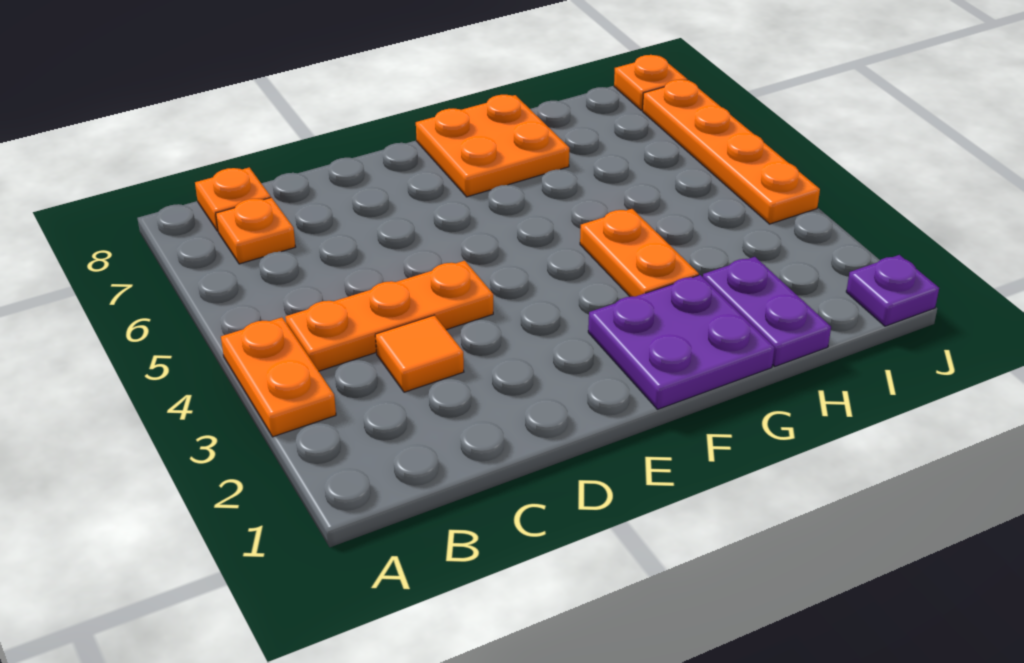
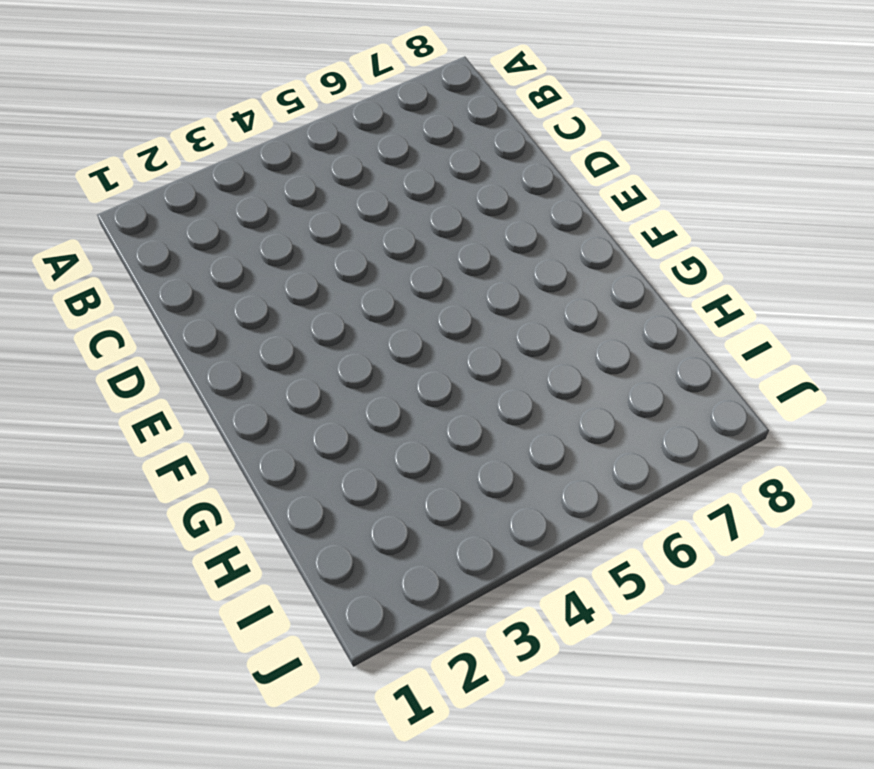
none -> orange plate A3:A4 level 1
none -> orange plate B4:D4 level 1
none -> orange plate B7 level 1

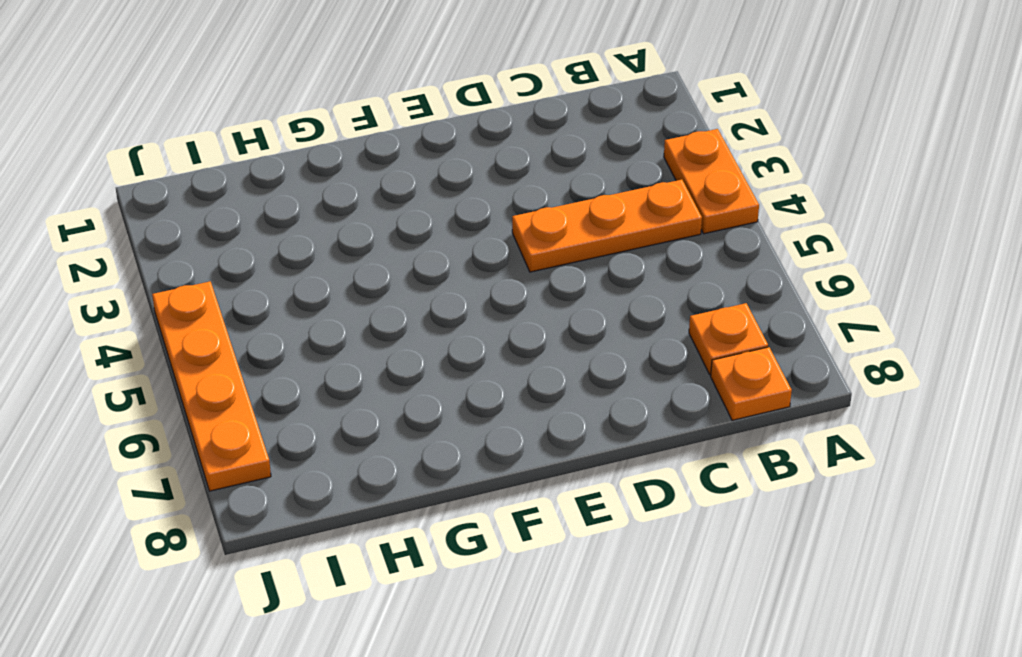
none -> orange tile C3 level 1
none -> purple plate F1:G2 level 1
none -> orange plate F7:G8 level 1

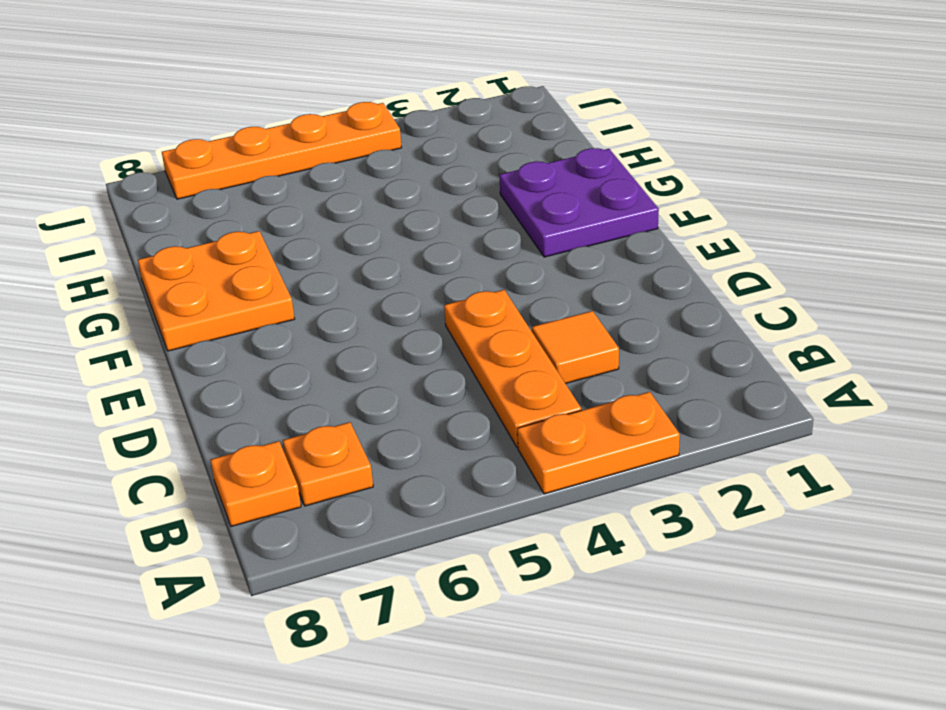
none -> orange plate G3:G4 level 1
none -> purple plate H1:H2 level 1
none -> purple plate J1 level 1

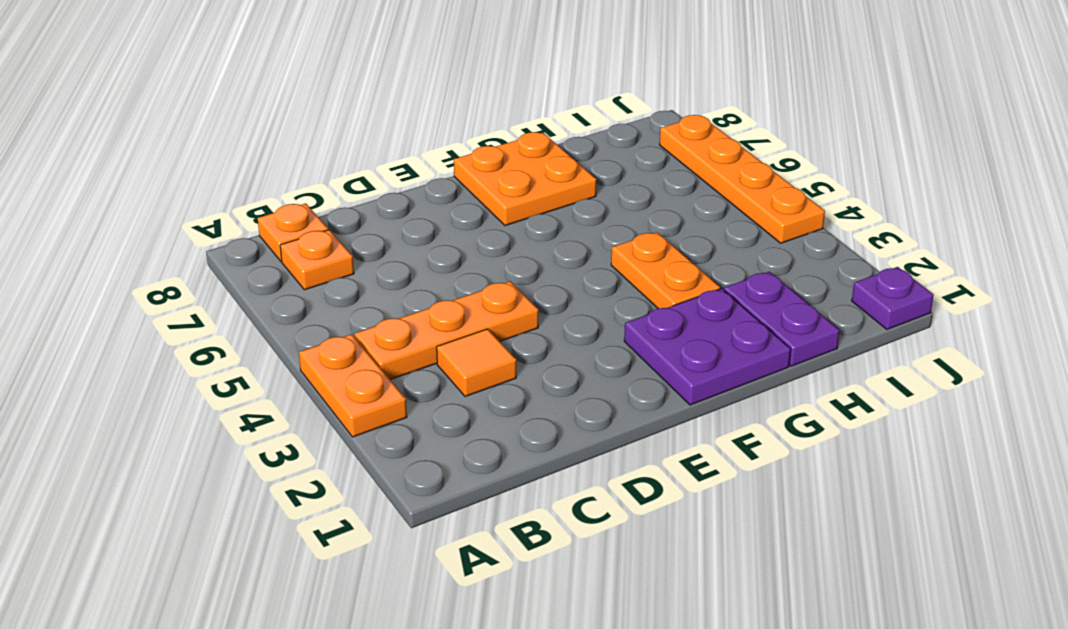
none -> orange plate J8 level 1

